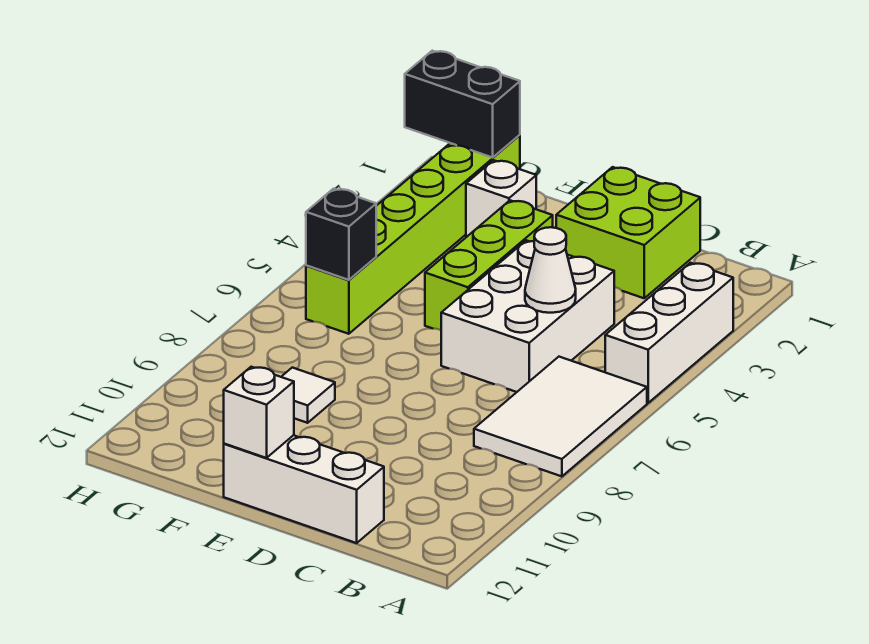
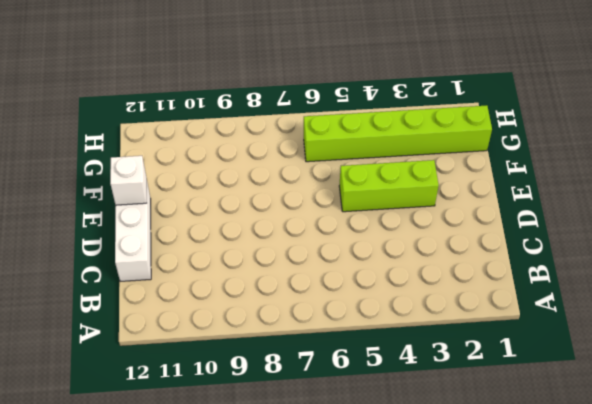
none -> white brick A3:A5 level 1
none -> white tile A6:B8 level 1
none -> lime brick C1:D2 level 1

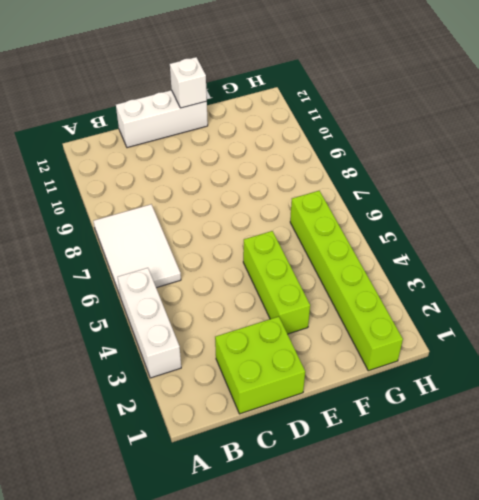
none -> white brick C4:D6 level 1
none -> white brick F2 level 1
none -> white tile F9 level 1

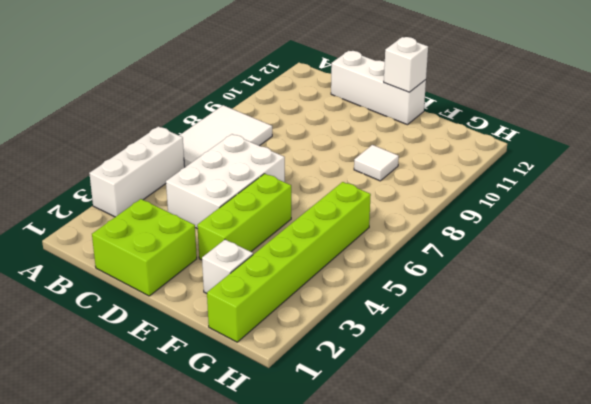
none -> white cone C5 level 2
none -> black brick G1:H1 level 2
none -> black brick G6 level 2

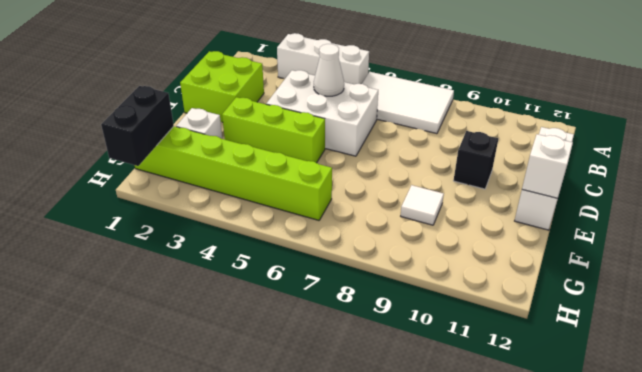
black brick D10 level 1 -> black brick G6 level 2

